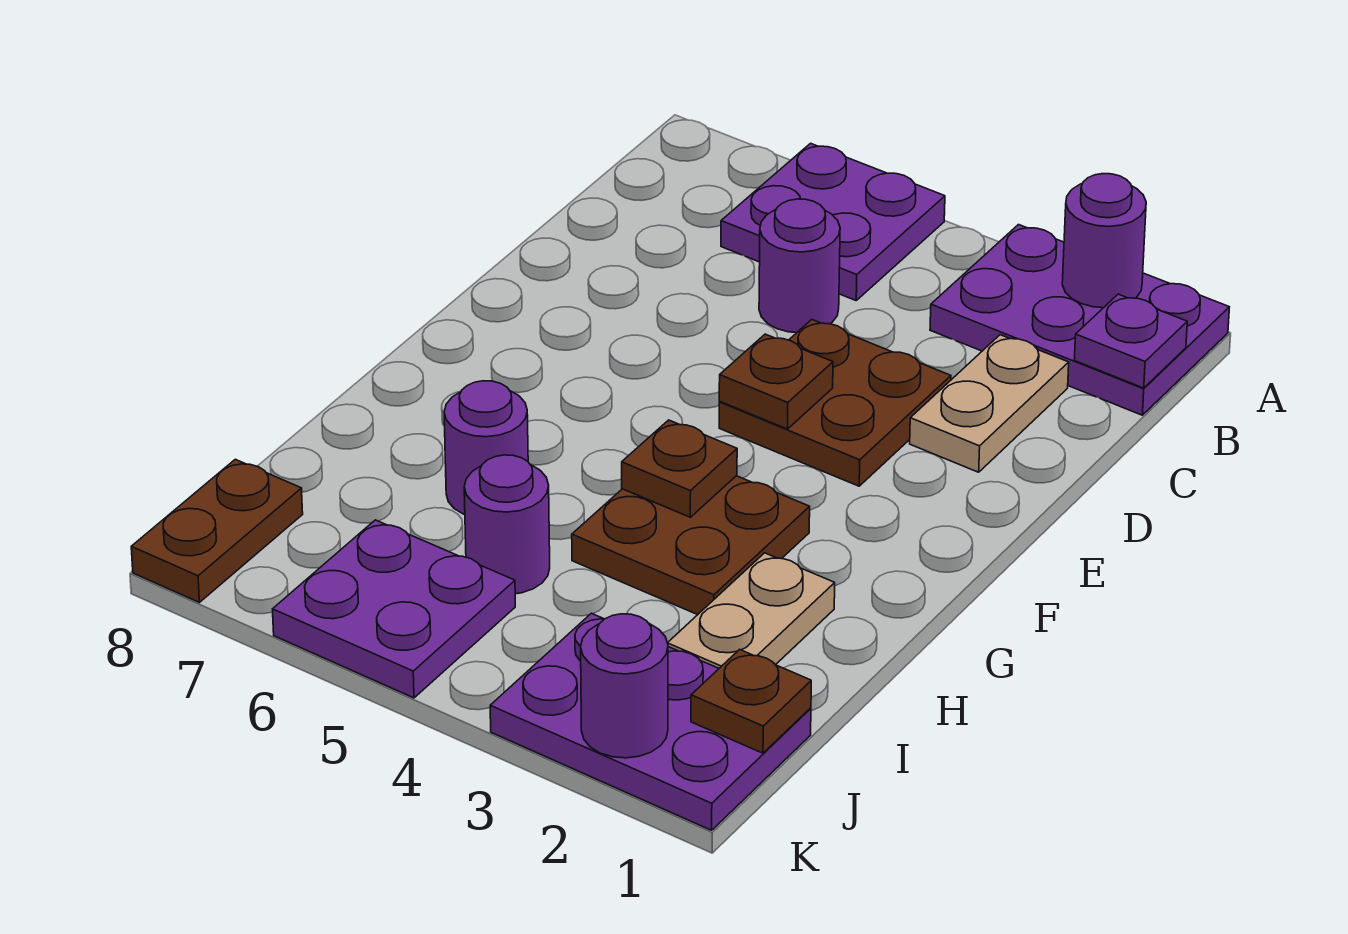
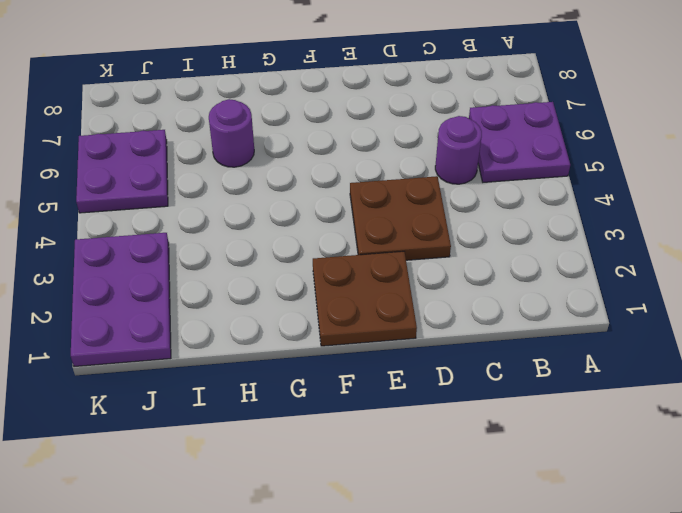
brown plate E1:F2 level 1 -> brown plate G3:H4 level 1
none -> purple plate A1:B3 level 1
none -> tan plate C2:D2 level 1
none -> tan plate H2:I2 level 1

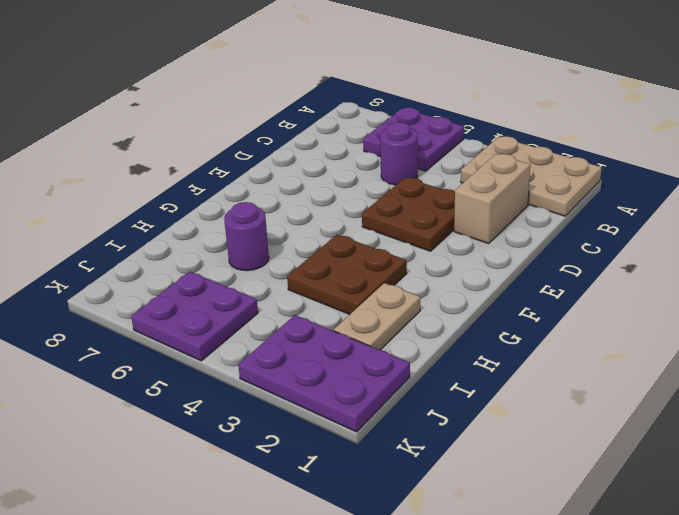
tan plate A1:B3 level 1 -> purple plate A1:B3 level 1
tan brick C2:D2 level 1 -> tan plate C2:D2 level 1
none -> purple round brick I5 level 1
none -> brown plate J8:K8 level 1
none -> purple round brick A2 level 2

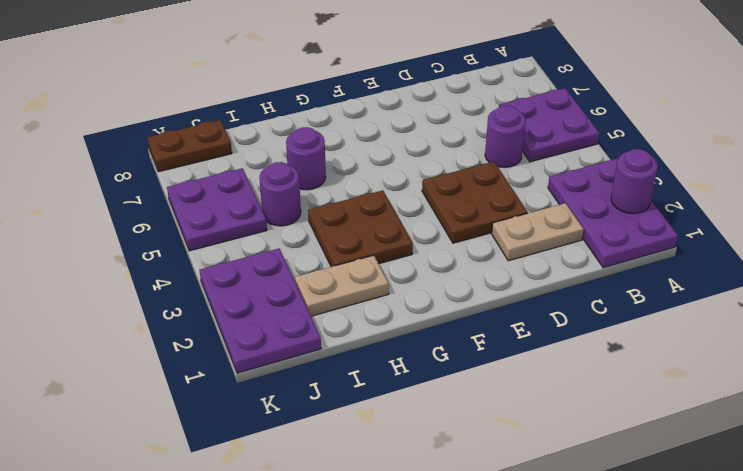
none -> purple plate B1 level 2
none -> brown plate E4 level 2
none -> brown plate G4 level 2

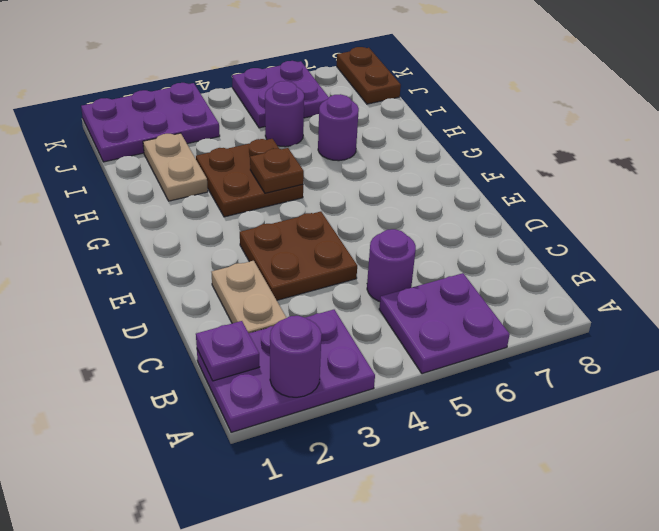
none -> brown plate E4 level 2
none -> brown plate J1 level 2
none -> purple round brick K2 level 2

